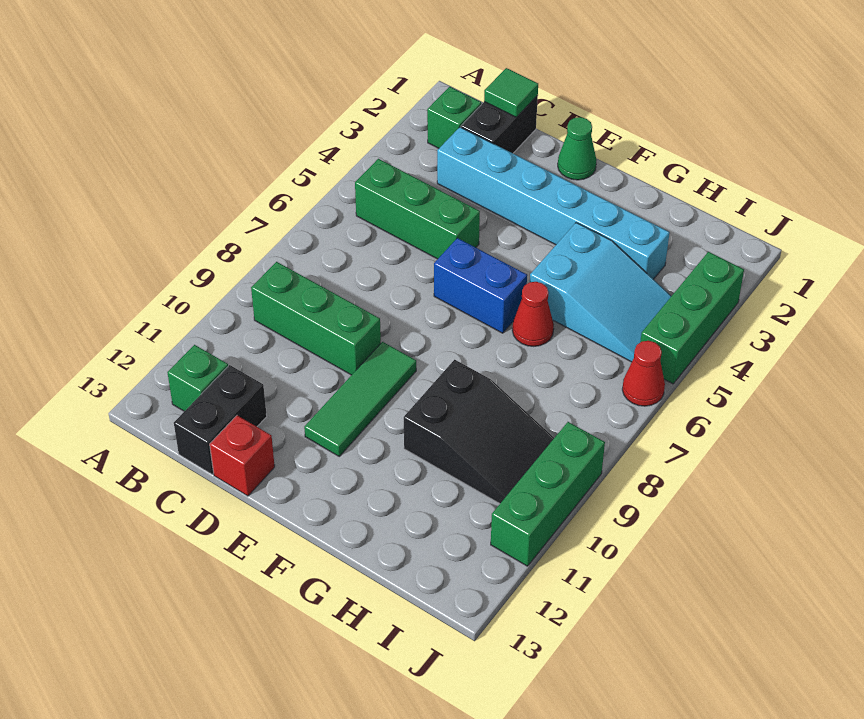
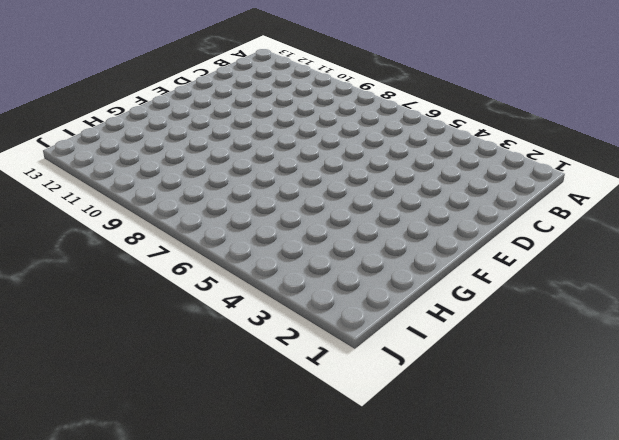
none -> green brick B2 level 1
none -> green brick B5:D5 level 1
none -> green brick B9:D9 level 1

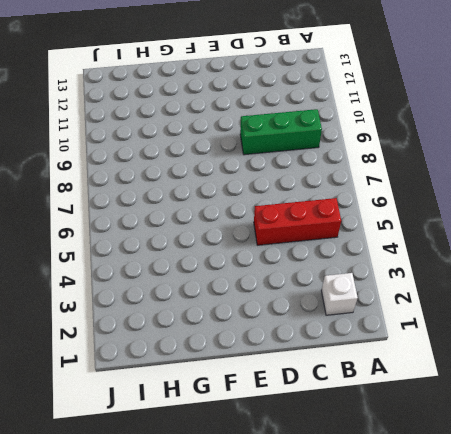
white brick B2 level 1 -> green brick B2 level 1
red brick B5:D5 level 1 -> green brick B5:D5 level 1
none -> green brick B12 level 1
none -> black brick C1:C2 level 1
none -> cyan brick C3:H3 level 1

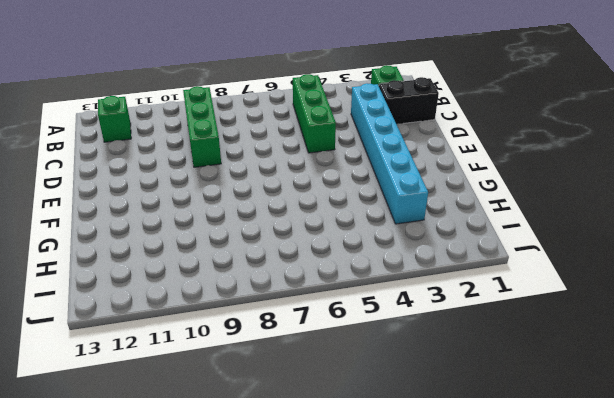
none -> black brick C12:C13 level 1
none -> red brick D13 level 1
none -> green cone E1 level 1

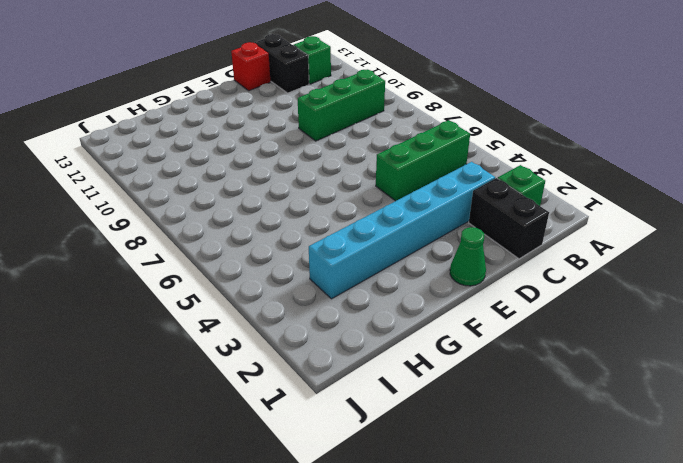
none -> blue brick E6:F6 level 1
none -> green tile E9:E11 level 1
none -> cyan slope G4:I5 level 1 top G

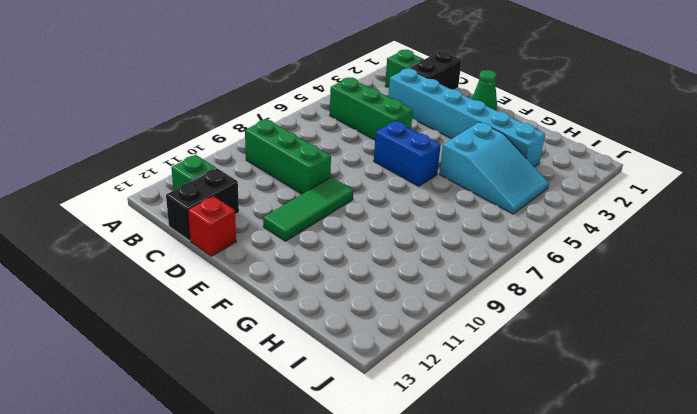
none -> red cone G6 level 1
none -> black slope G9:I10 level 1 top G
none -> green brick J3:J5 level 1

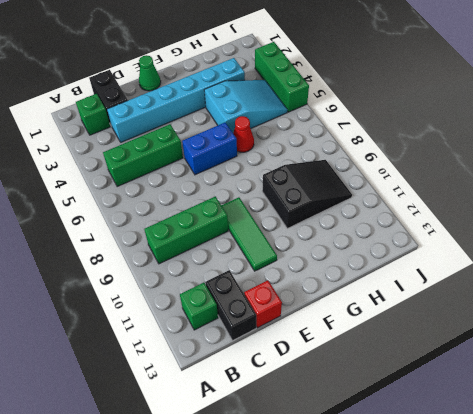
none -> red cone J6 level 1
none -> green brick J9:J11 level 1
none -> green tile C1 level 2

